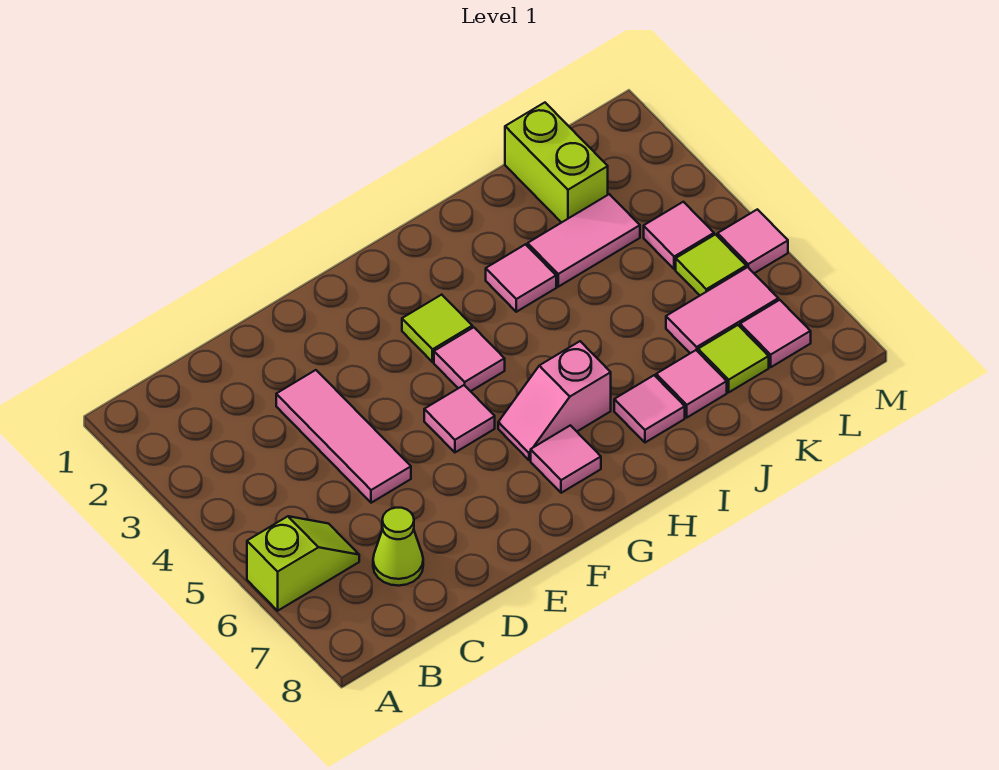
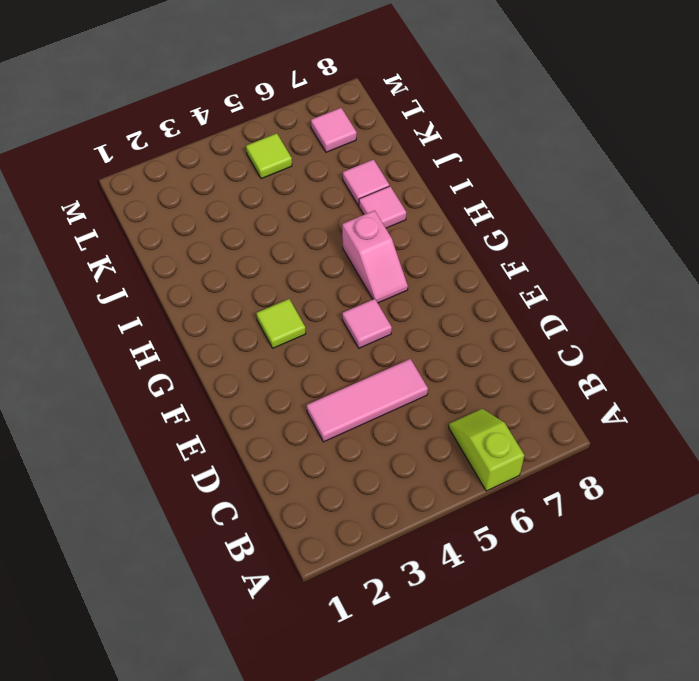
none -> lime cone C7 level 1
none -> pink tile G4 level 1
none -> pink tile G7 level 1

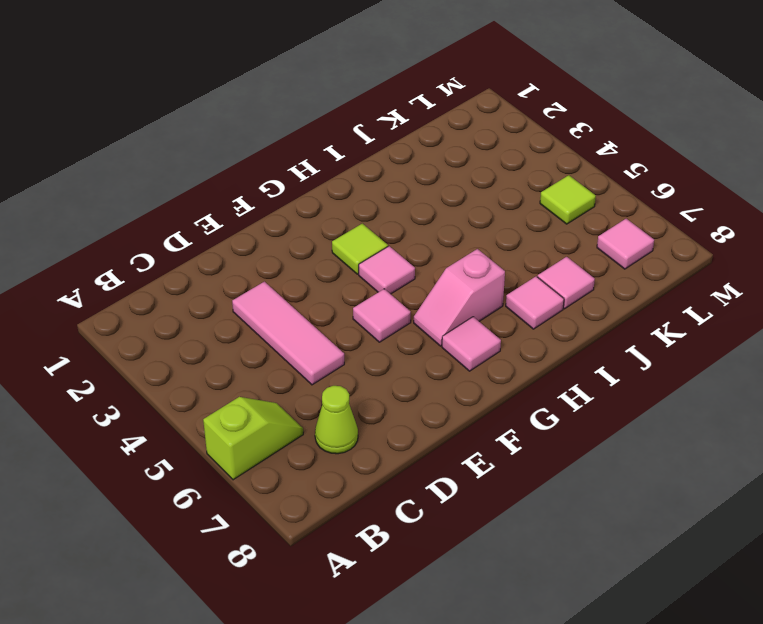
none -> pink tile I3 level 1
none -> pink tile J3:K3 level 1
none -> lime brick K1:K2 level 1

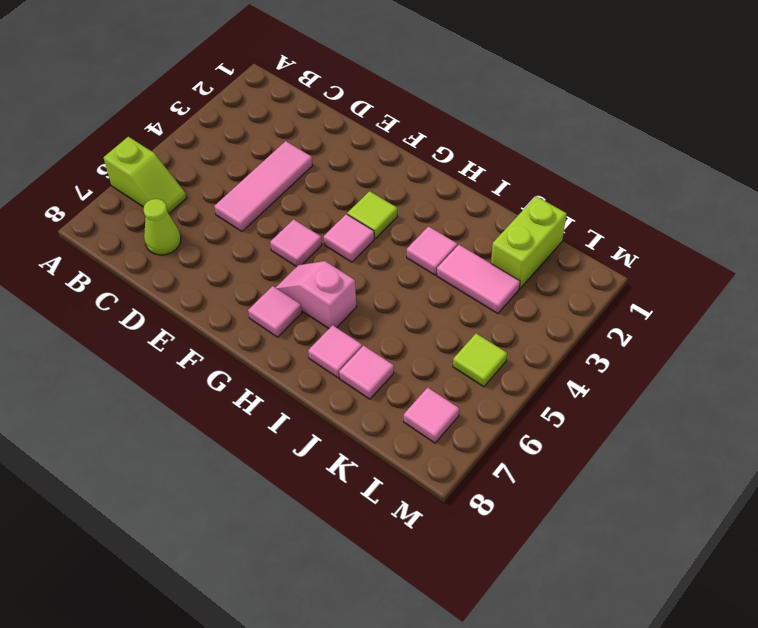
none -> pink tile K6:L6 level 1
none -> lime tile K7 level 1
none -> pink tile L4 level 1

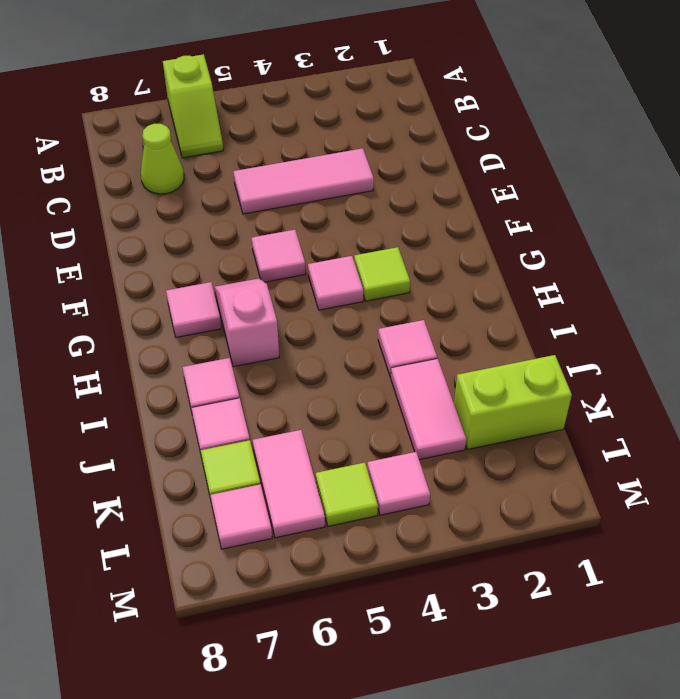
none -> pink tile M5 level 1

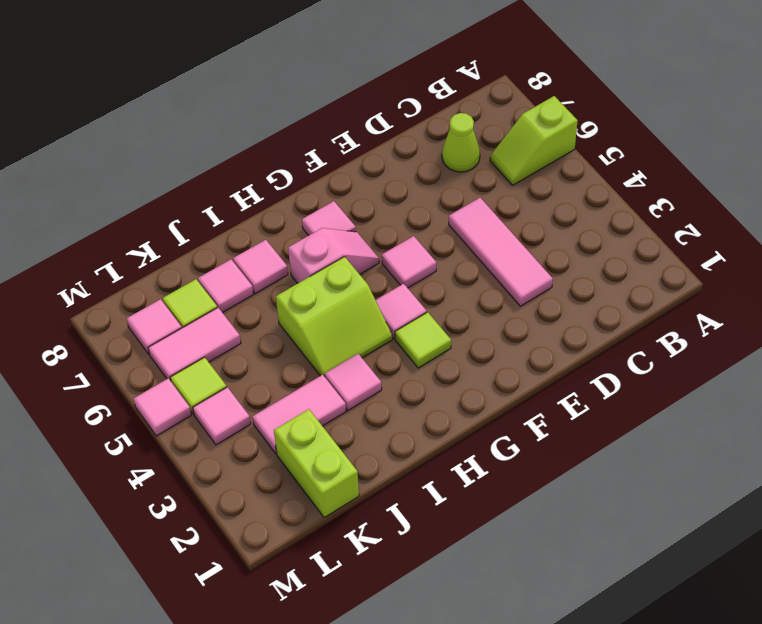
lime slope H4:I5 level 1 top 5 -> none

